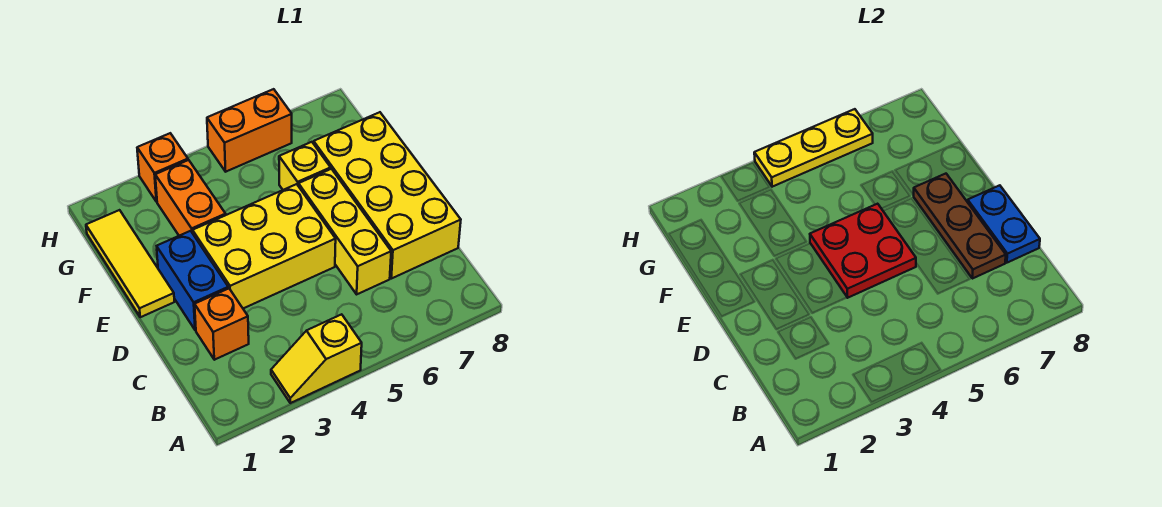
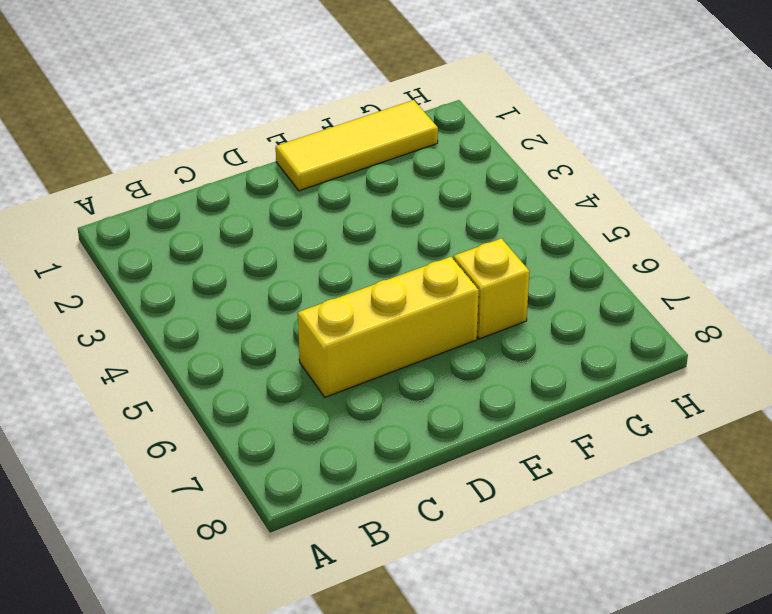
none -> yellow slope A3:A4 level 1 top 4
none -> orange brick C2 level 1
none -> yellow brick C7:F8 level 1

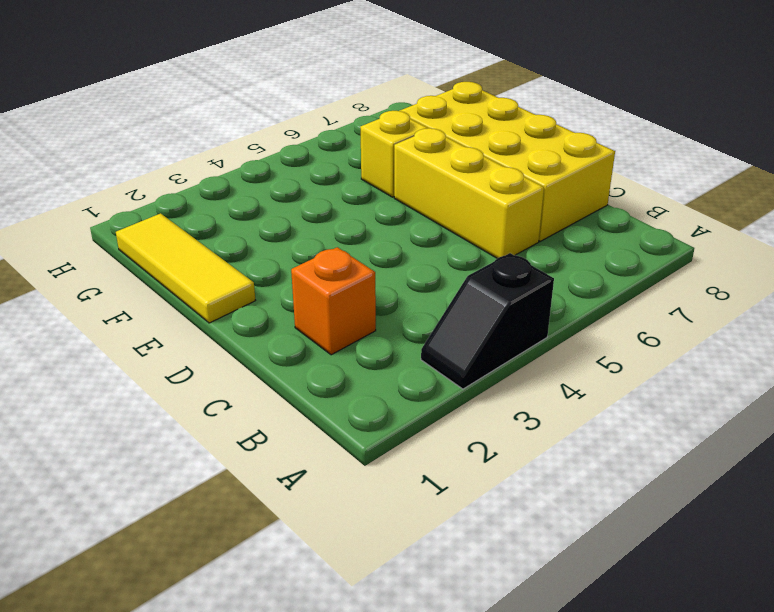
black slope A3:A4 level 1 top 4 -> yellow slope A3:A4 level 1 top 4
none -> blue brick D2:E2 level 1
none -> yellow brick D3:E5 level 1
none -> orange brick F3:G3 level 1

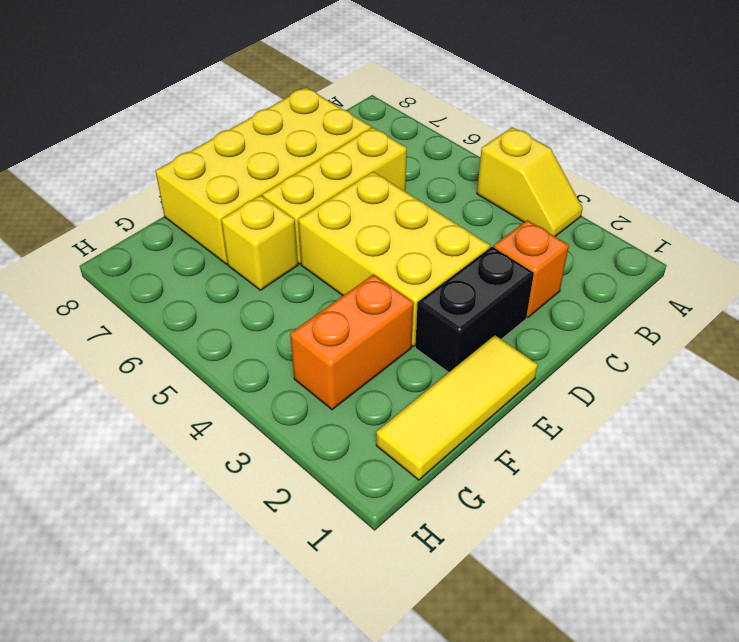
black brick D2:E2 level 1 -> blue brick D2:E2 level 1
none -> orange brick H3 level 1
none -> orange brick H5:H6 level 1
none -> brown plate C7:E7 level 2

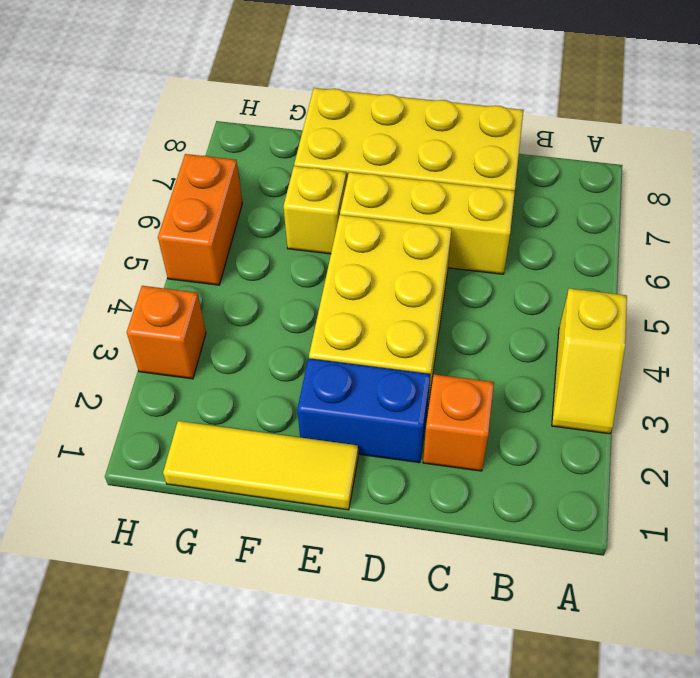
none -> orange brick F3:G3 level 1
none -> brown plate C7:E7 level 2
none -> blue plate C8:D8 level 2

